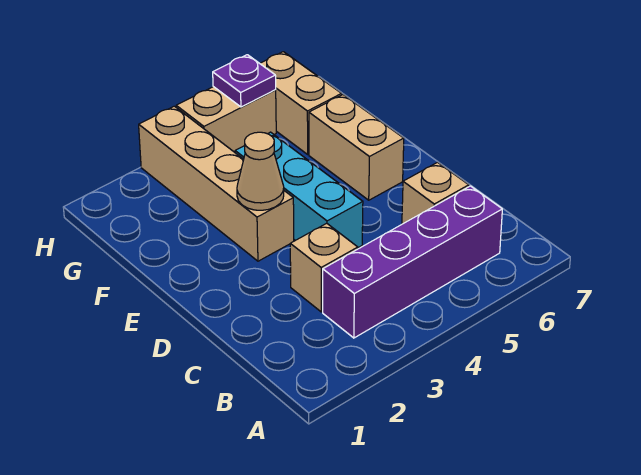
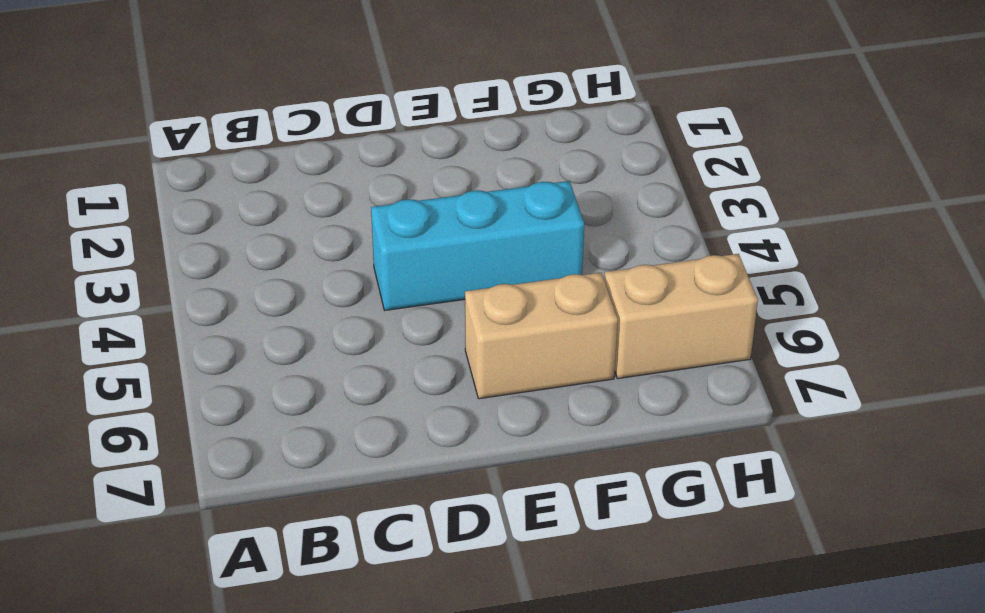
none -> purple brick B3:B6 level 1
none -> tan brick C3 level 1

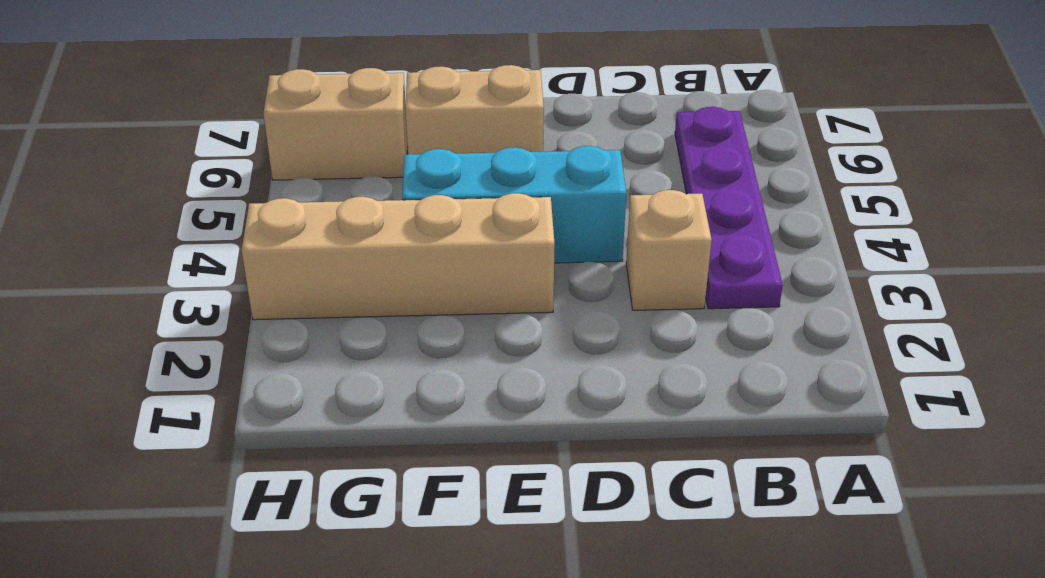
purple plate B3:B6 level 1 -> purple brick B3:B6 level 1
none -> tan brick C6 level 1
none -> tan brick H4:H5 level 1

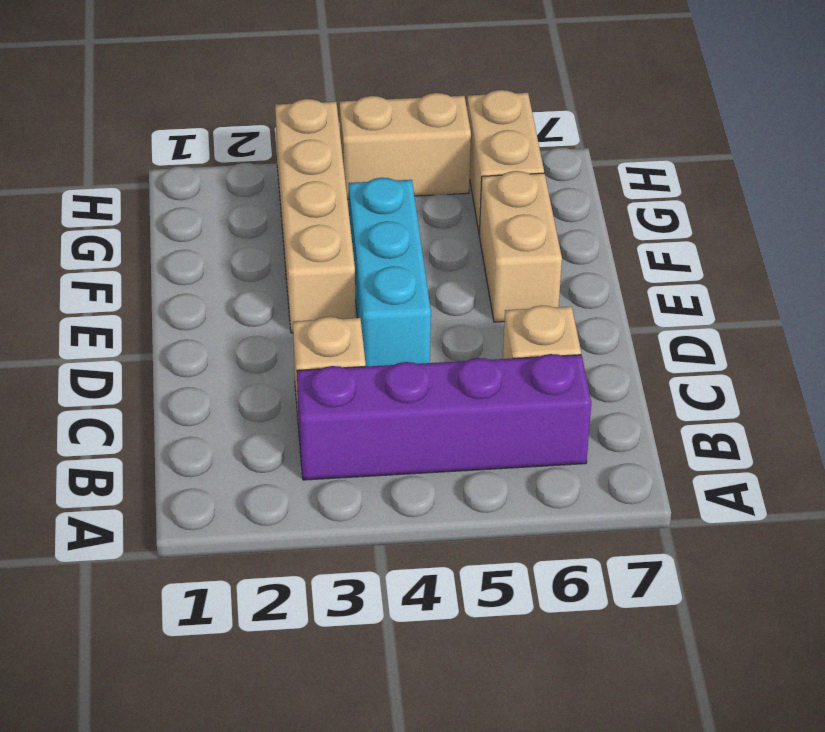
none -> tan cone E3 level 2
none -> purple plate H5 level 2

